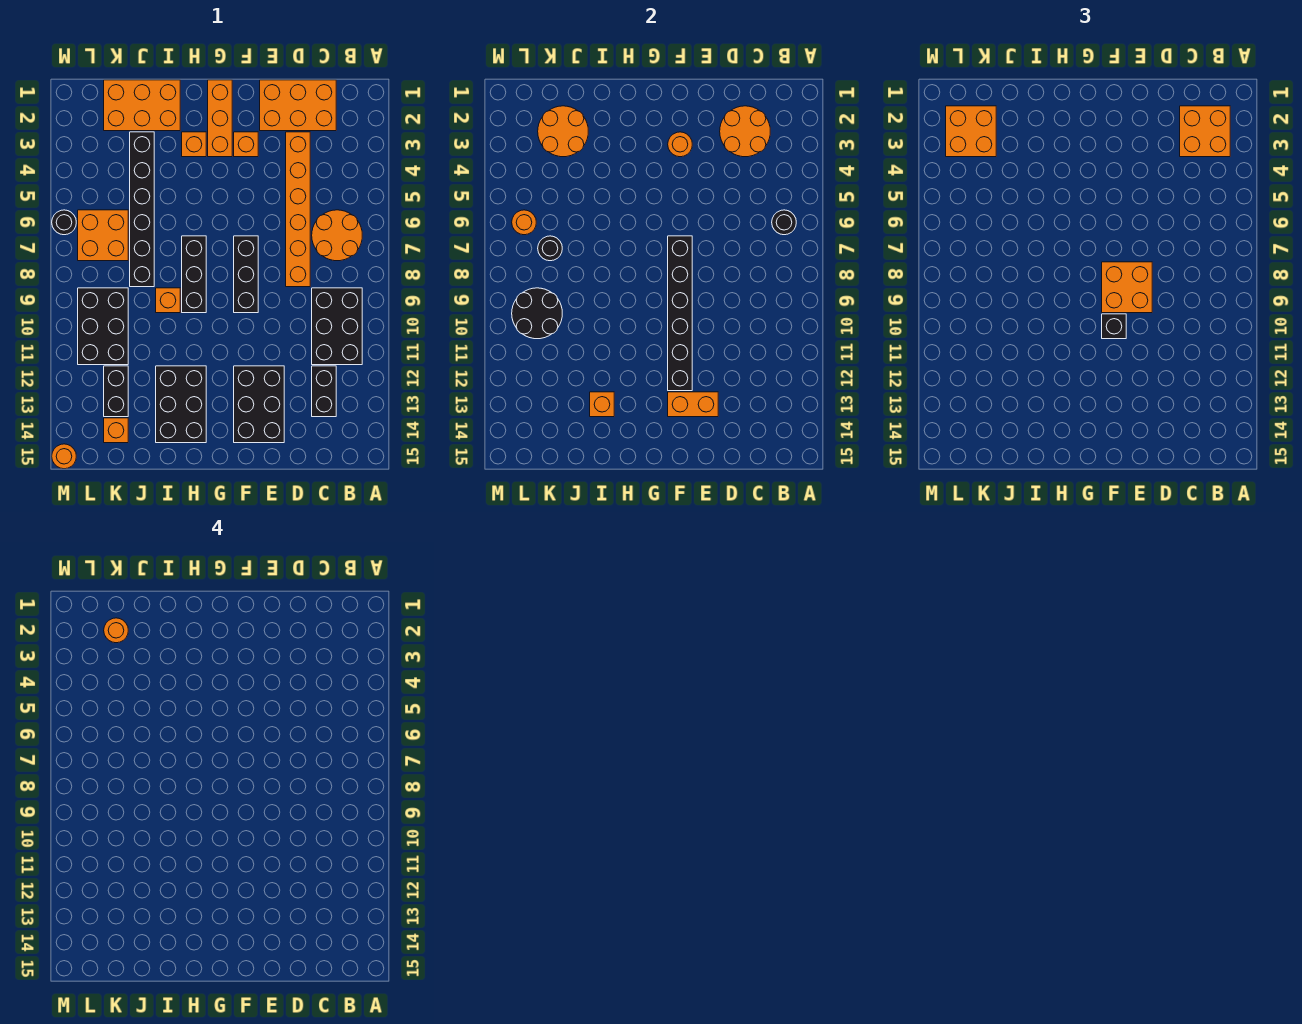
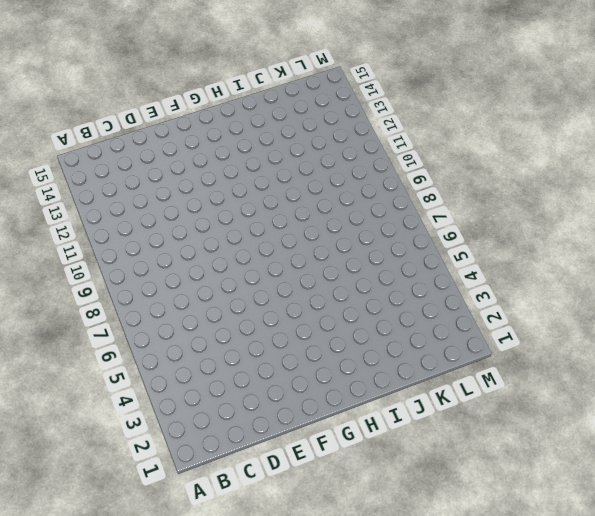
none -> orange round brick B6:C7 level 1
none -> black brick B9:C11 level 1
none -> orange brick C1:E2 level 1
none -> black brick C12:C13 level 1

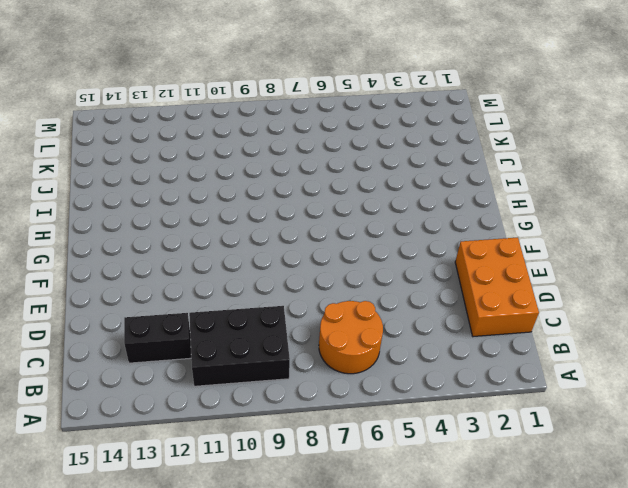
none -> orange brick D3:D8 level 1
none -> black brick E12:F14 level 1
none -> orange brick F3 level 1
none -> black brick F7:F9 level 1

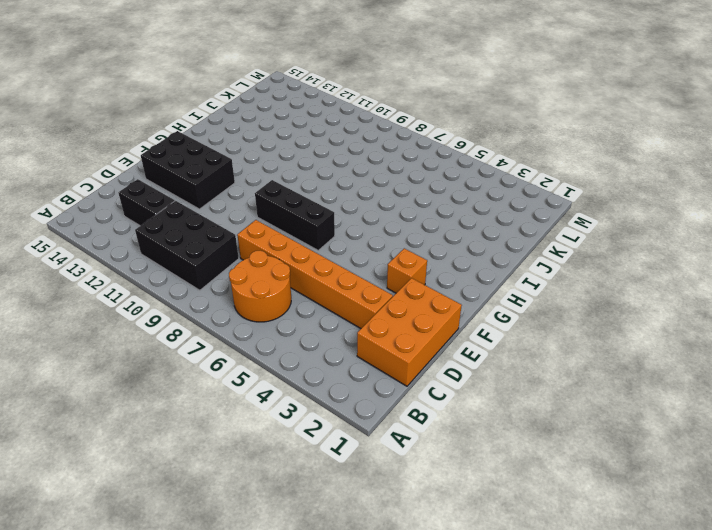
none -> orange brick G1:G3 level 1
none -> orange brick H3 level 1
none -> black brick H7:H9 level 1
none -> black brick H12:I14 level 1

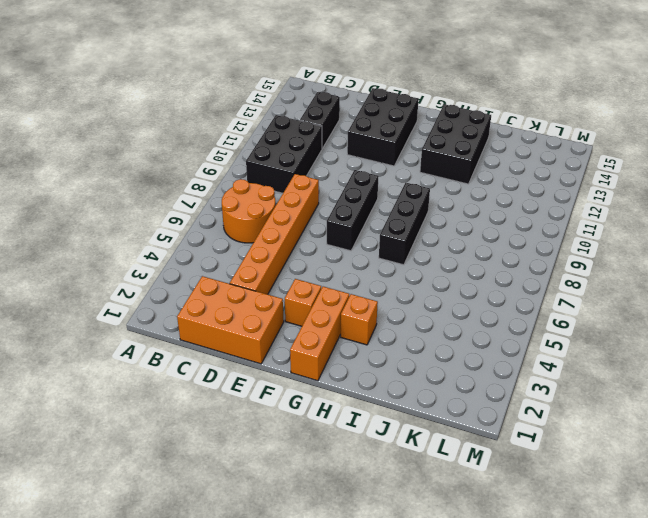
none -> orange brick I1:K2 level 1
none -> orange brick I9 level 1
none -> black brick J3:J8 level 1
none -> orange brick K6:L7 level 1

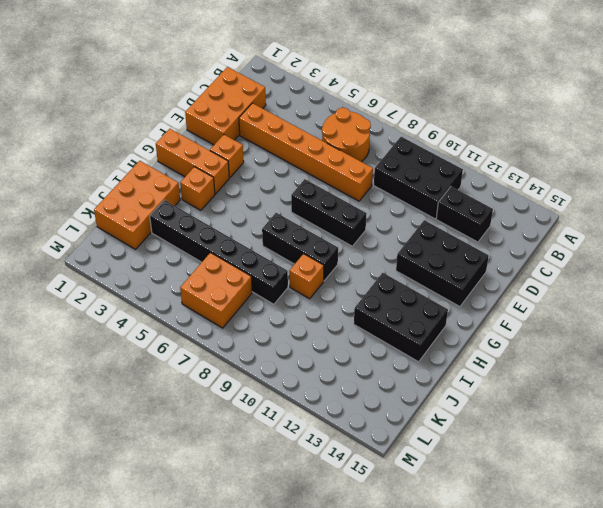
none -> black brick K9:L11 level 1
none -> black brick K12:K13 level 1
none -> orange brick K14 level 1
none -> black round brick M6 level 1

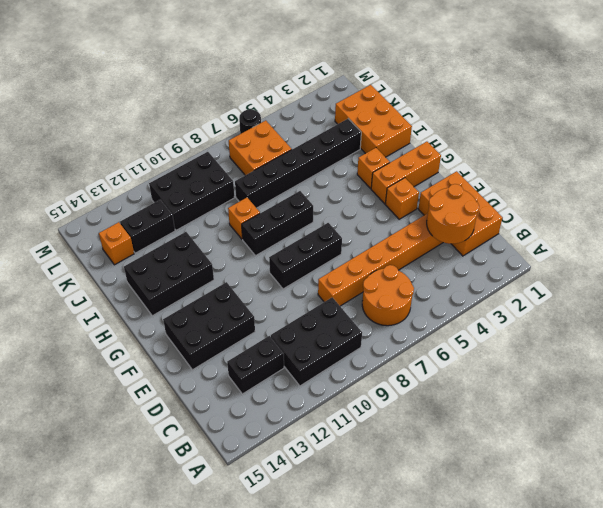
none -> orange round brick M15 level 1
none -> black round brick B6 level 2
none -> orange brick E13:F13 level 2
none -> orange round brick F3 level 2

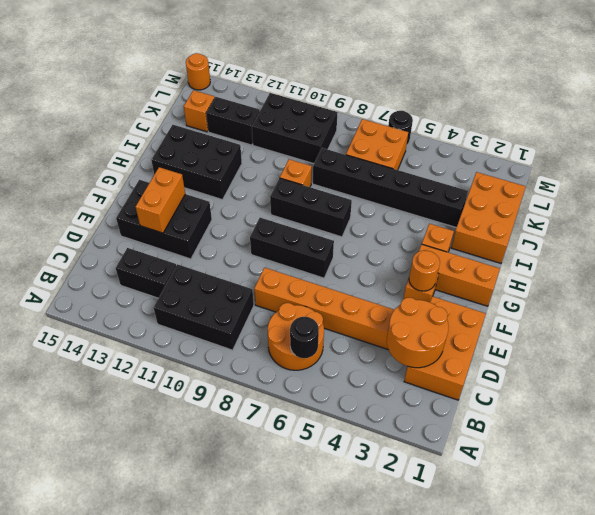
none -> black brick F7:F12 level 2
none -> orange brick I13 level 2
none -> orange round brick J2:K3 level 2
none -> black round brick K7 level 2

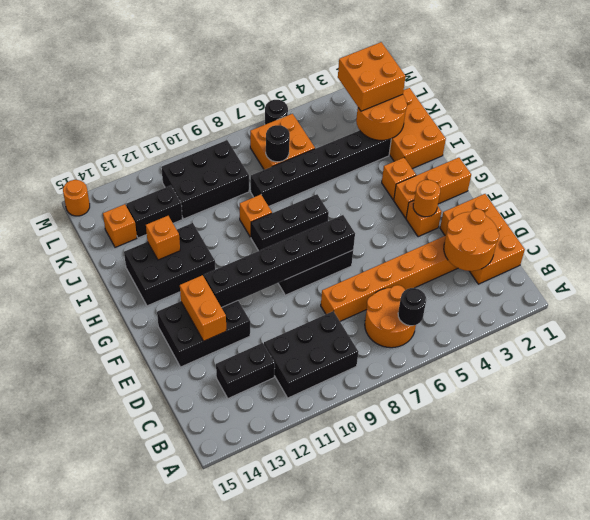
none -> black round brick K9:L10 level 2
none -> orange round brick L6 level 2
none -> orange brick B2:C3 level 3
none -> orange brick E8:F9 level 3

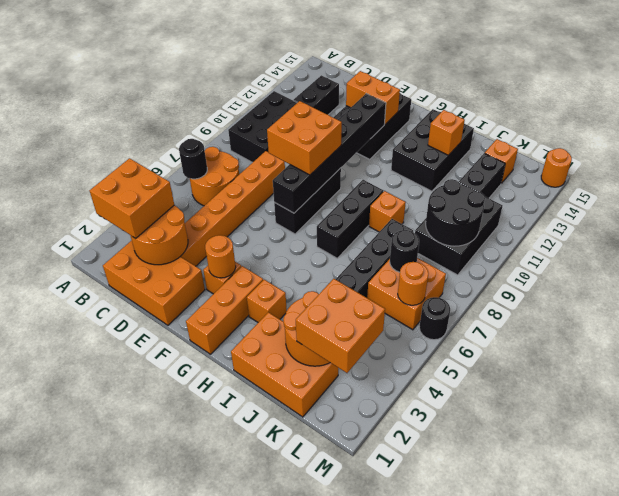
none -> black brick F10 level 3
none -> orange round brick K2 level 4

